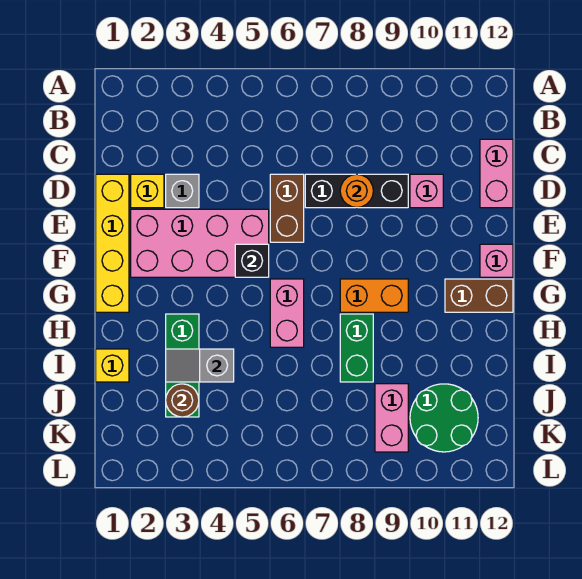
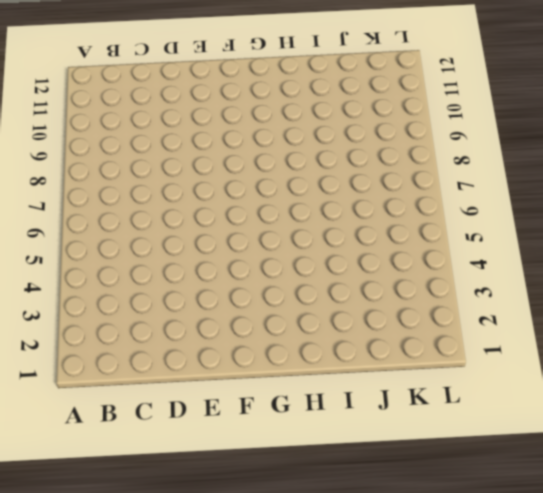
none -> pink brick C12:D12 level 1
none -> yellow brick D1:G1 level 1
none -> yellow brick D2 level 1

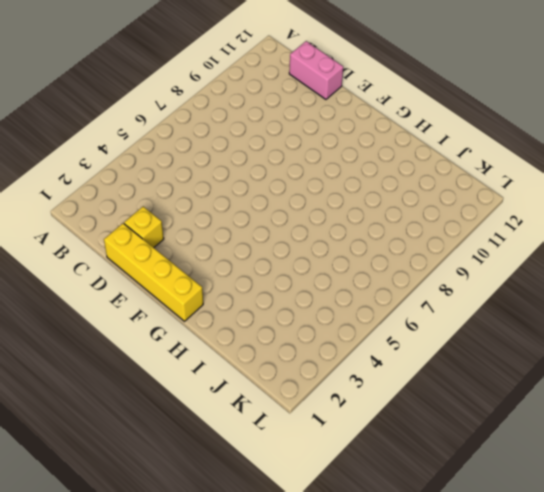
none -> grey brick D3 level 1
none -> brown brick D6:E6 level 1
none -> black brick D7:D9 level 1

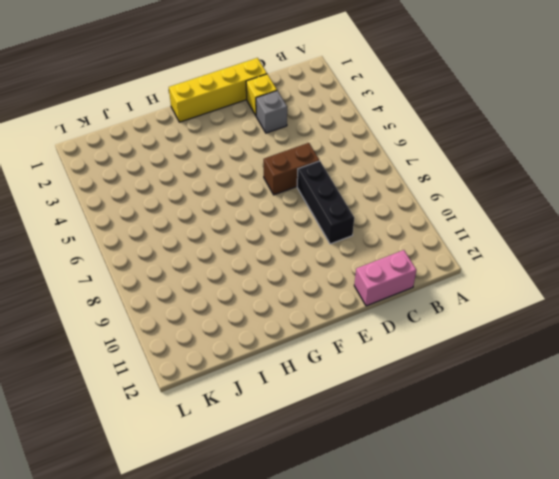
none -> pink brick D10 level 1
none -> pink brick E2:F5 level 1
none -> pink brick F12 level 1

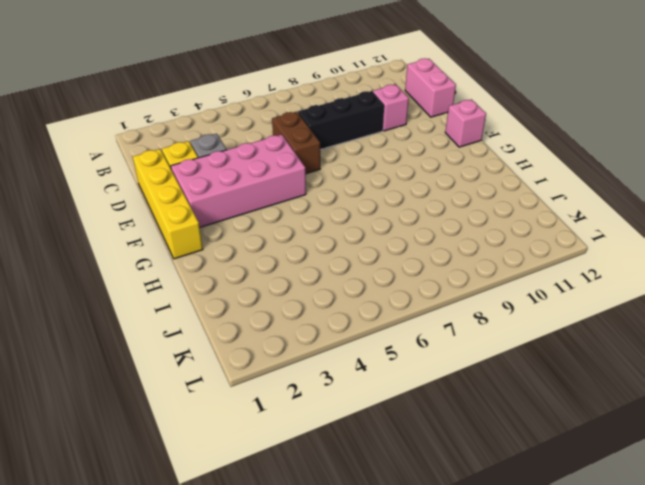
none -> pink brick G6:H6 level 1
none -> orange brick G8:G9 level 1
none -> brown brick G11:G12 level 1

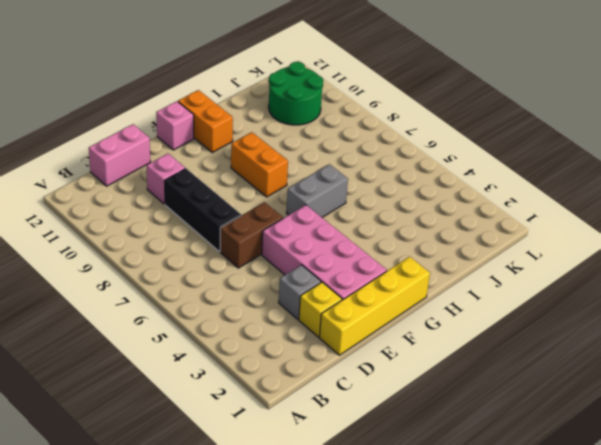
grey brick G6:H6 level 1 -> pink brick G6:H6 level 1
orange brick G11:G12 level 1 -> brown brick G11:G12 level 1
none -> green brick H3:J3 level 1
none -> green brick H8:I8 level 1
none -> yellow brick I1 level 1

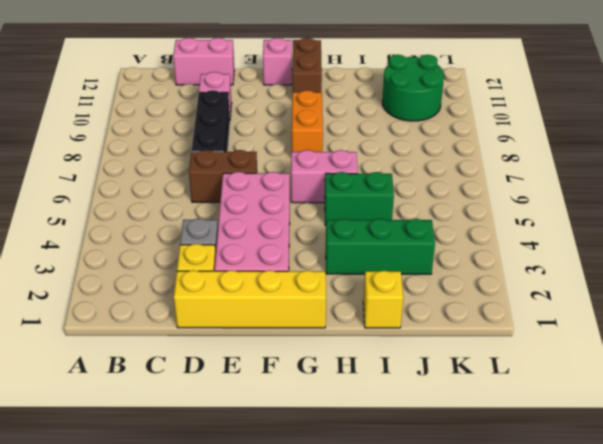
green brick H5:I5 level 1 -> green brick H8:I8 level 1
none -> pink brick J9:K9 level 1
none -> orange round brick D8 level 2
none -> black brick F5 level 2

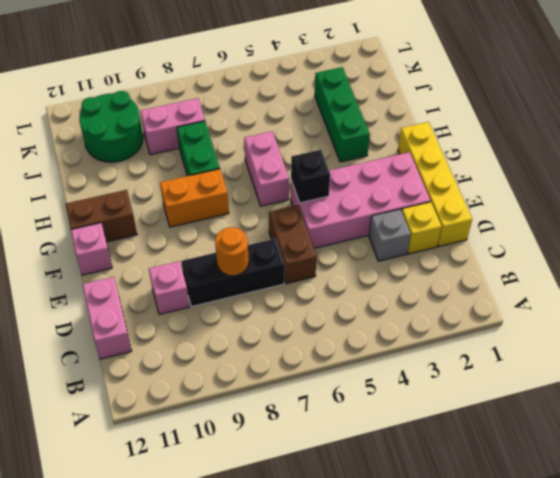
pink brick J8:J9 level 1 -> pink brick J9:K9 level 1
none -> yellow brick I1 level 1
none -> grey slope I3:I4 level 2 top 4
none -> brown round brick J3 level 2

